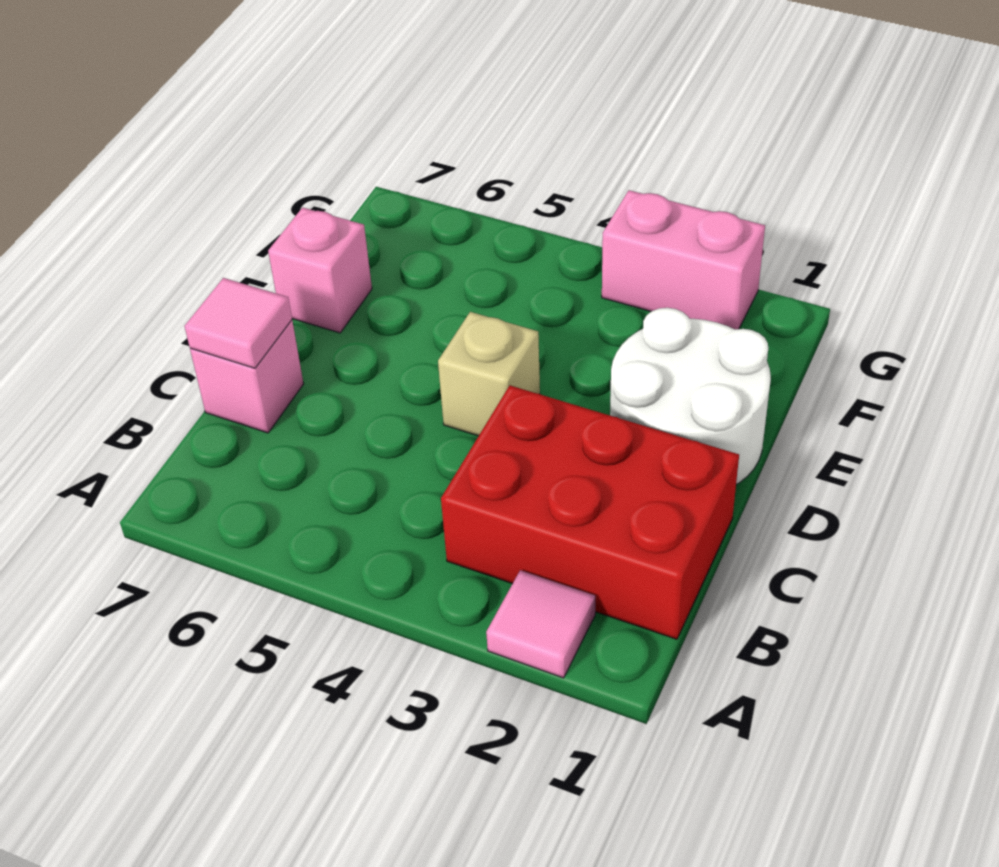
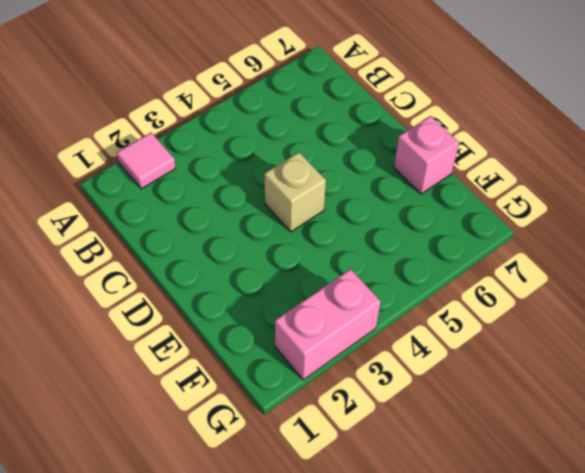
none -> red brick B1:C3 level 1
none -> pink brick C7 level 1

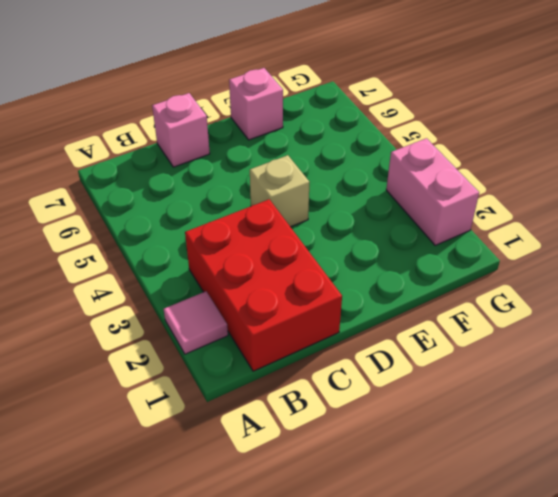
none -> white round brick D1:E2 level 1
none -> pink tile C7 level 2

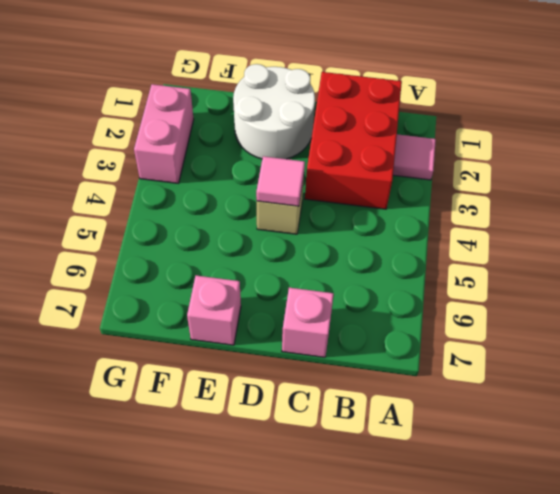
pink tile D4 level 2 -> pink tile C7 level 2

